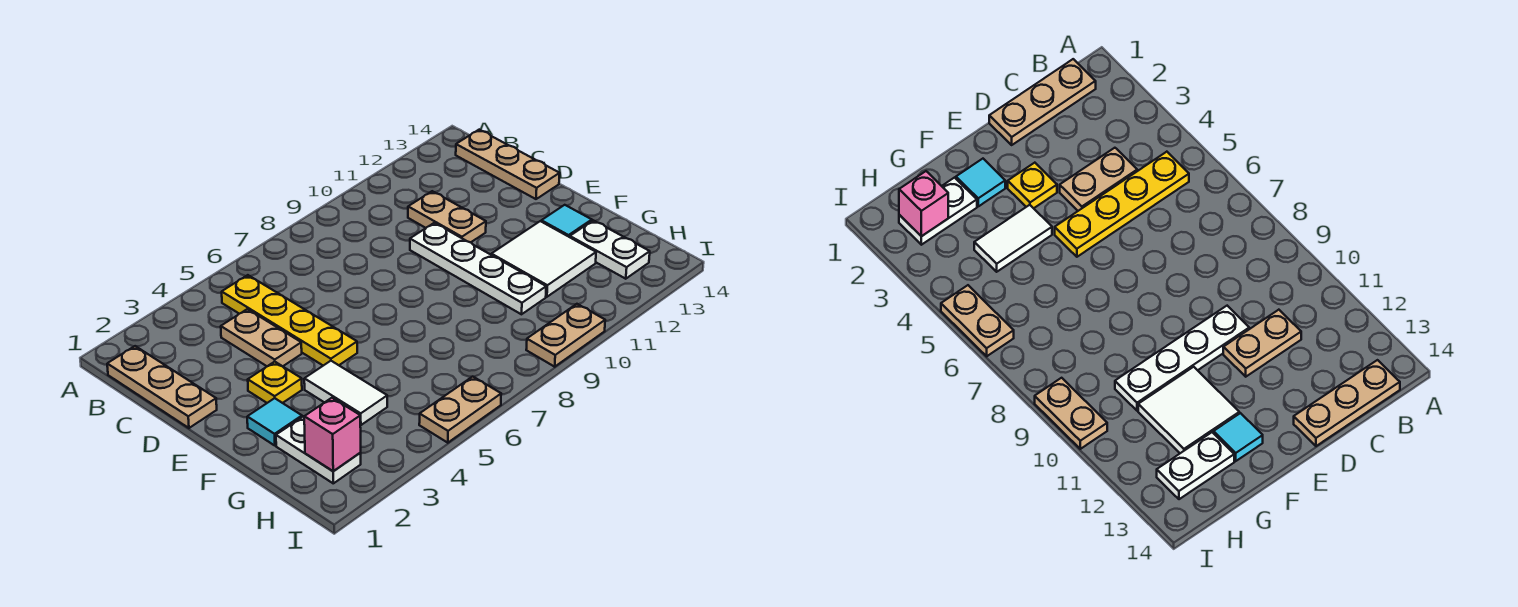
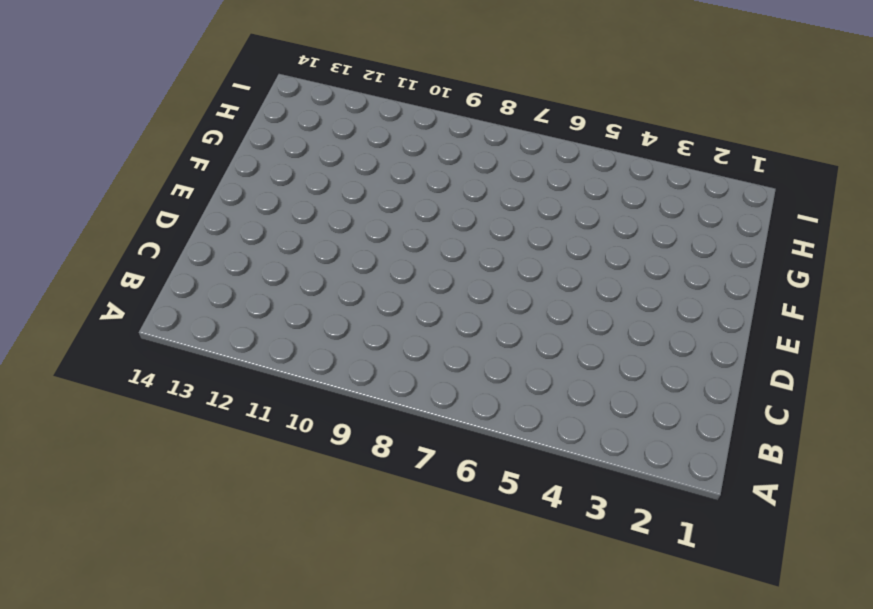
none -> tan plate B1:D1 level 1
none -> yellow plate B5:E5 level 1
none -> tan plate B14:D14 level 1

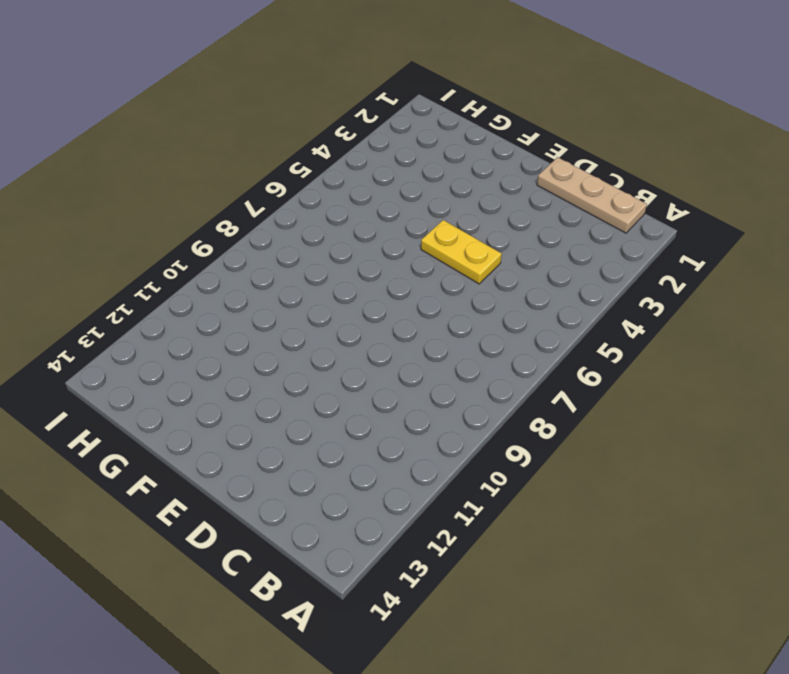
yellow plate D5:E5 level 1 -> yellow plate B5:E5 level 1
none -> tan plate B14:D14 level 1
none -> tan plate C4:D4 level 1
none -> tan plate C11:D11 level 1

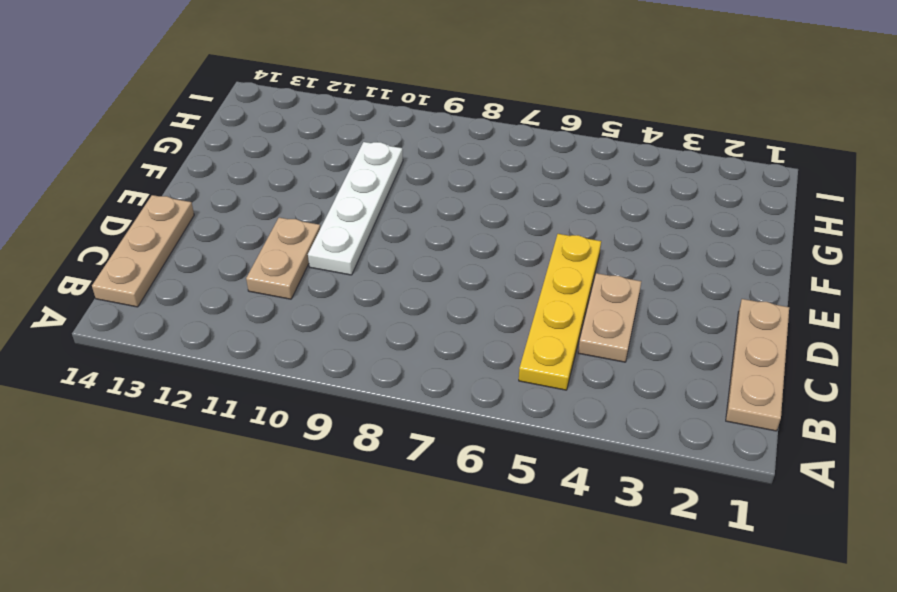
none -> yellow plate E3 level 1
none -> cyan tile F2 level 1
none -> white tile F4:G4 level 1

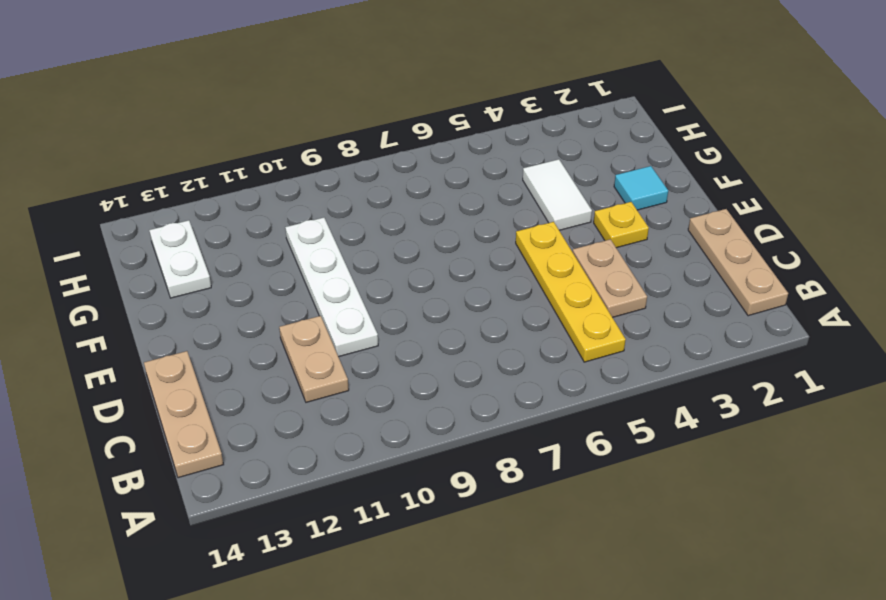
none -> white tile F11:G12 level 1
none -> cyan tile F13 level 1
none -> white plate G2:H2 level 1

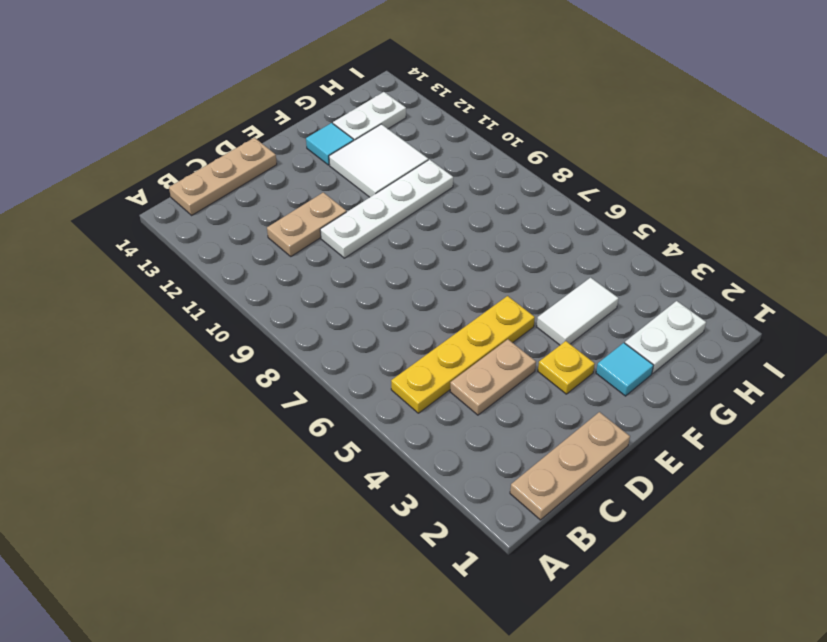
none -> tan plate I5:I6 level 1
none -> tan plate I9:I10 level 1
none -> pink brick H2 level 2

